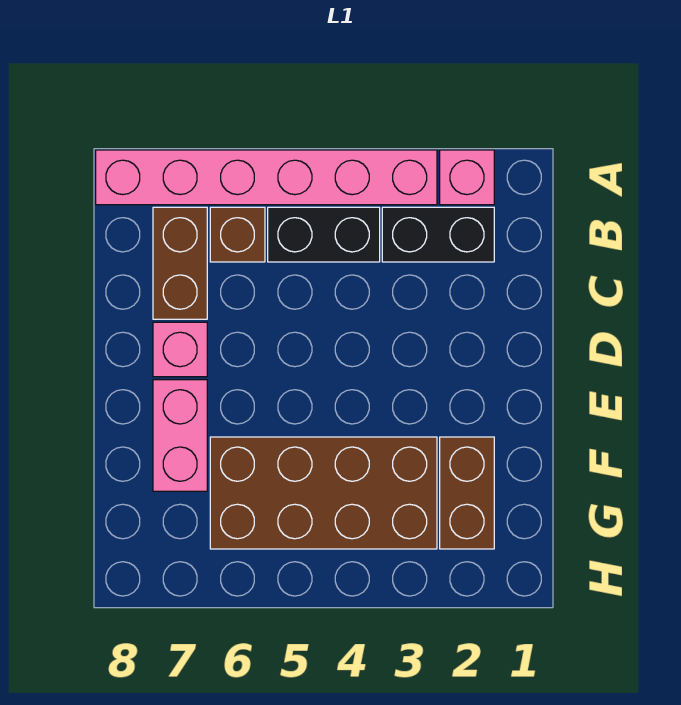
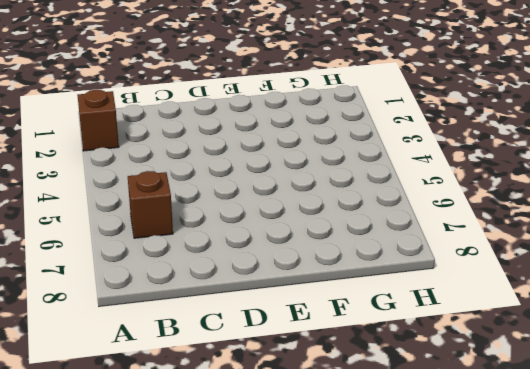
brown brick A2 level 1 -> pink brick A2 level 1
none -> pink brick A3:A8 level 1
none -> black brick B2:B3 level 1

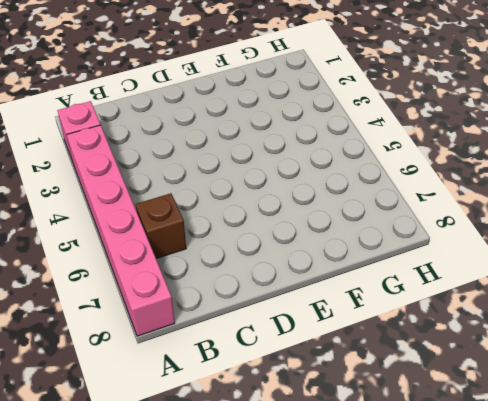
none -> black brick B2:B3 level 1
none -> black brick B4:B5 level 1

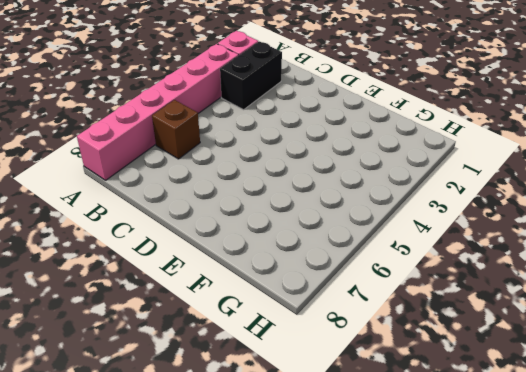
none -> black brick B4:B5 level 1
none -> brown brick B7:C7 level 1

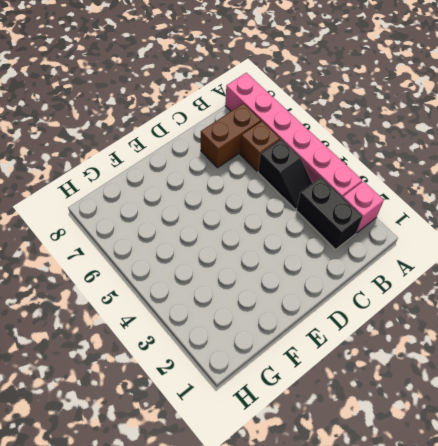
black slope B4:B5 level 1 top 5 -> black brick B4:B5 level 1
none -> pink brick D7 level 1
none -> pink brick E7:F7 level 1

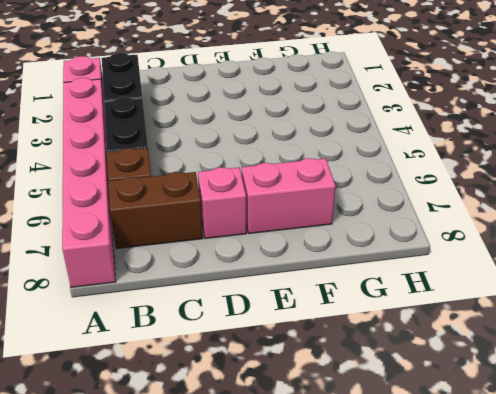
none -> brown brick F2:G2 level 1
none -> brown brick F3:G6 level 1

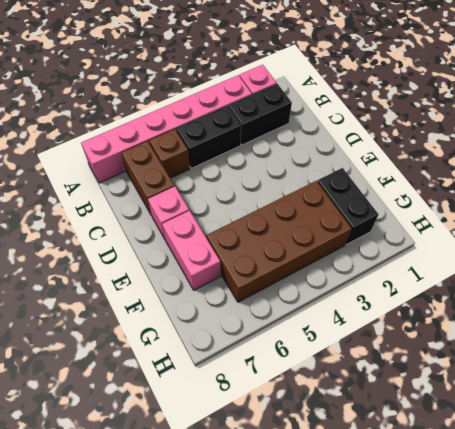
black brick F2:G2 level 1 -> brown brick F2:G2 level 1

